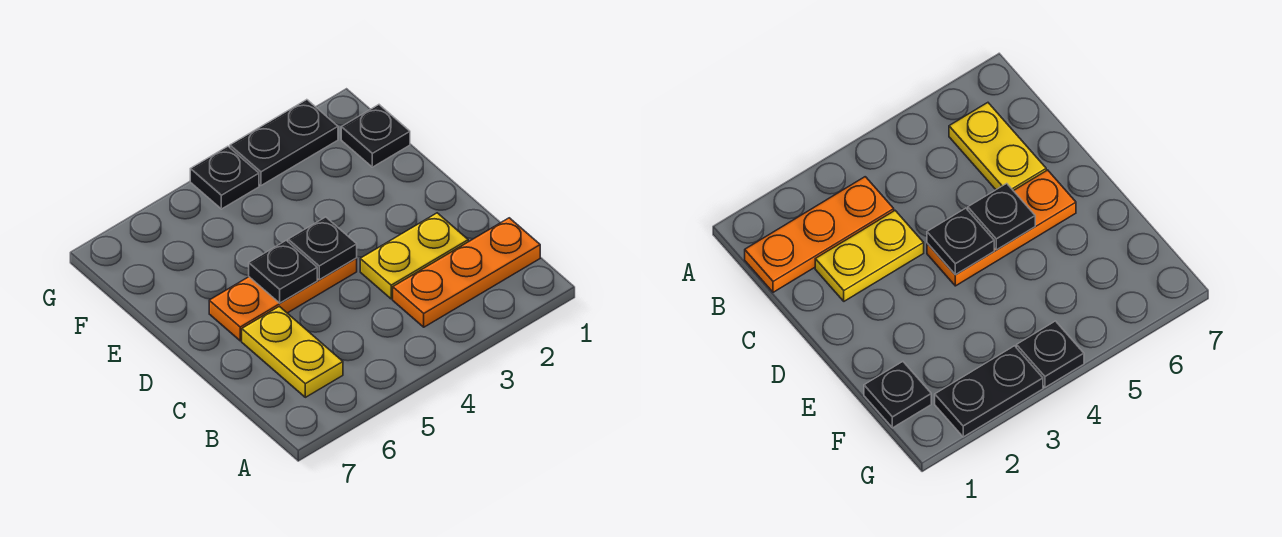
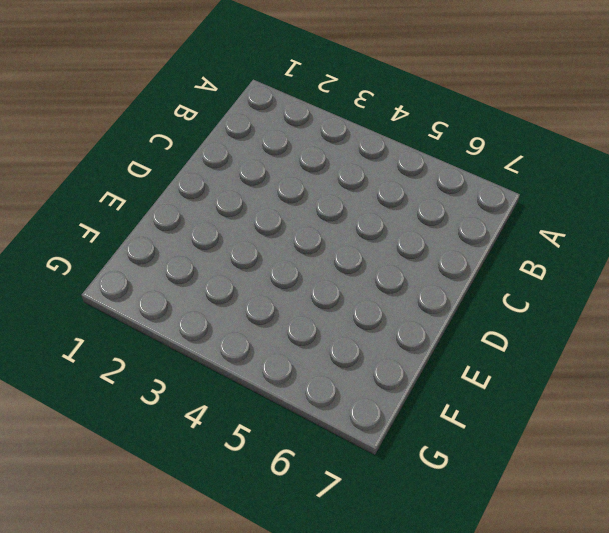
none -> orange plate B1:B3 level 1
none -> yellow plate B6:C6 level 1

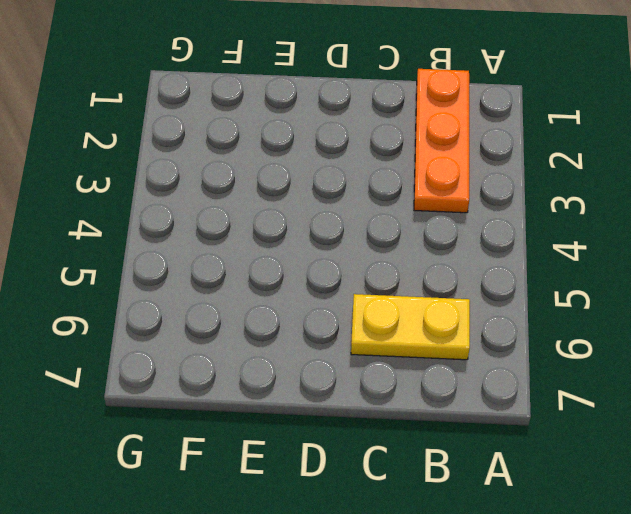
none -> yellow plate C2:C3 level 1
none -> orange plate D4:D6 level 1

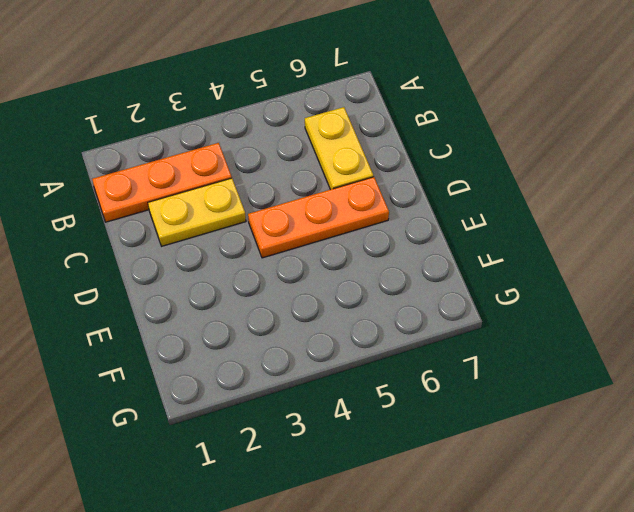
none -> black plate F1 level 1
none -> black plate G2:G3 level 1

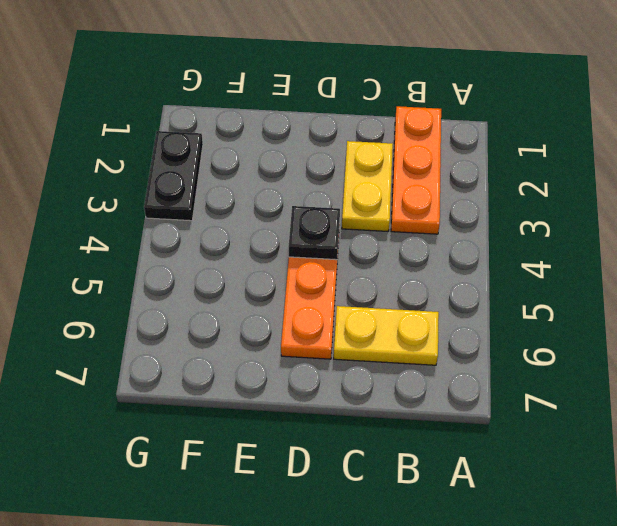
none -> black plate F1 level 1
none -> black plate G4 level 1

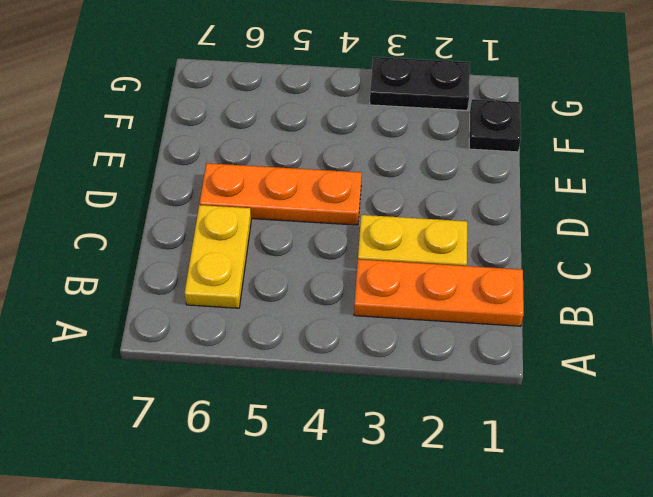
none -> black plate G4 level 1
none -> black plate D4 level 2

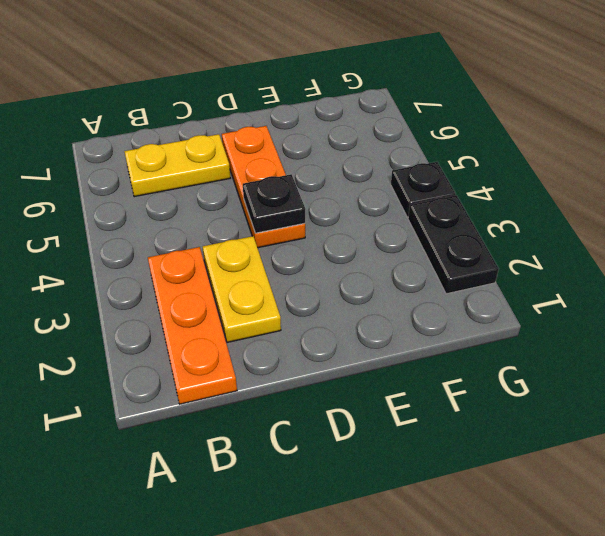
none -> black plate F1 level 1
none -> black plate D5 level 2

